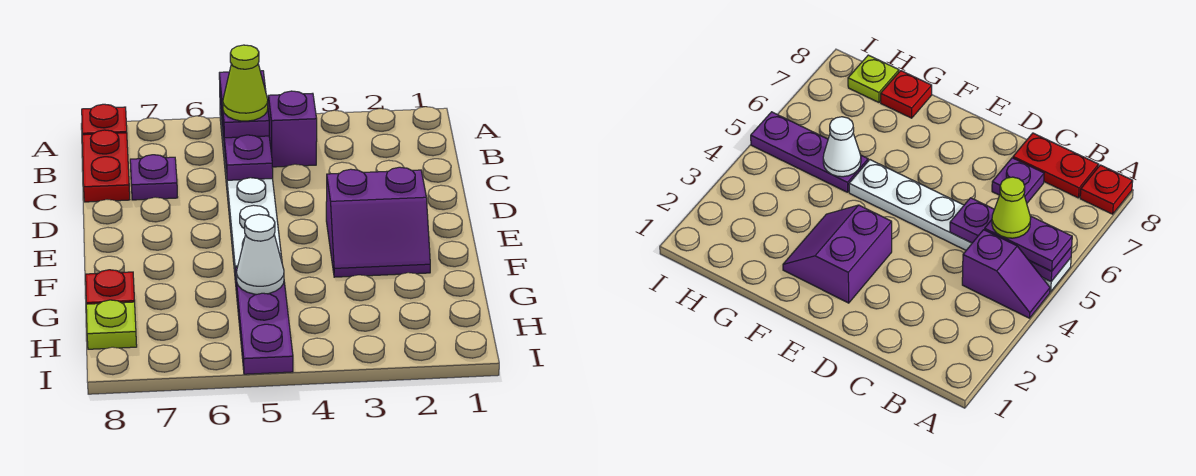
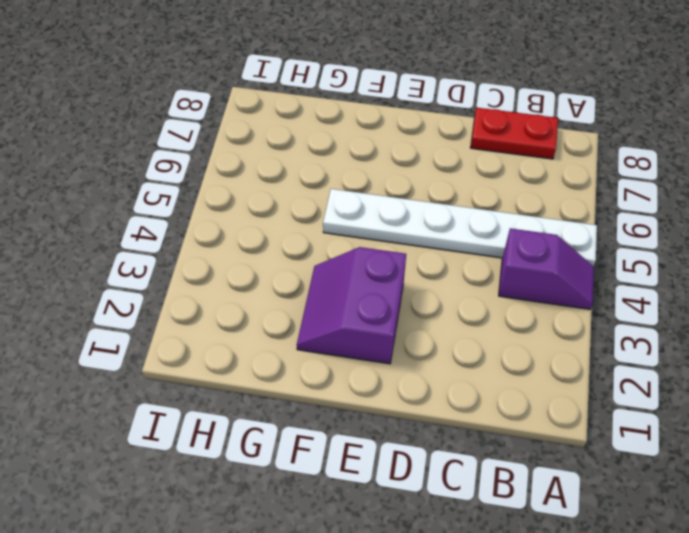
none -> red plate A8 level 1
none -> purple plate C7 level 1
none -> purple plate G5:I5 level 1

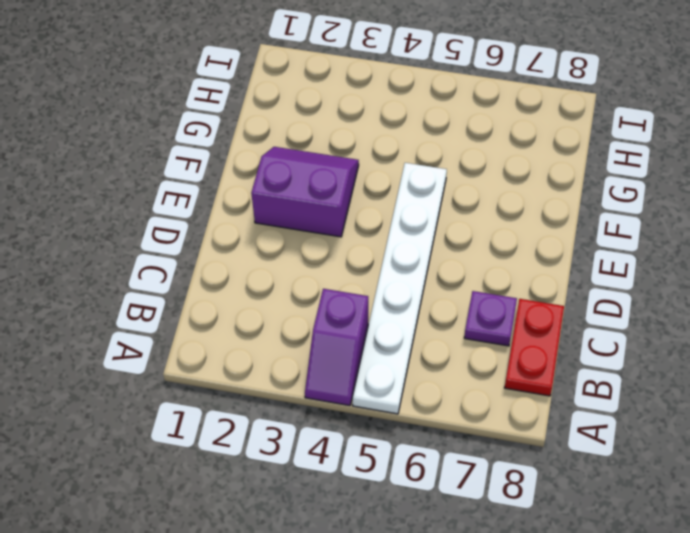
none -> red plate A8 level 1
none -> purple plate G5:I5 level 1
none -> red plate G8 level 1

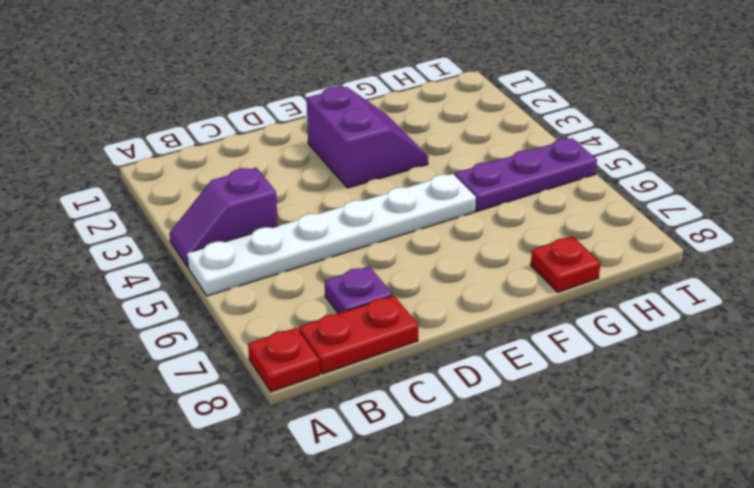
none -> lime plate H8 level 1
none -> purple plate A5:C5 level 2
none -> white cone G5 level 2

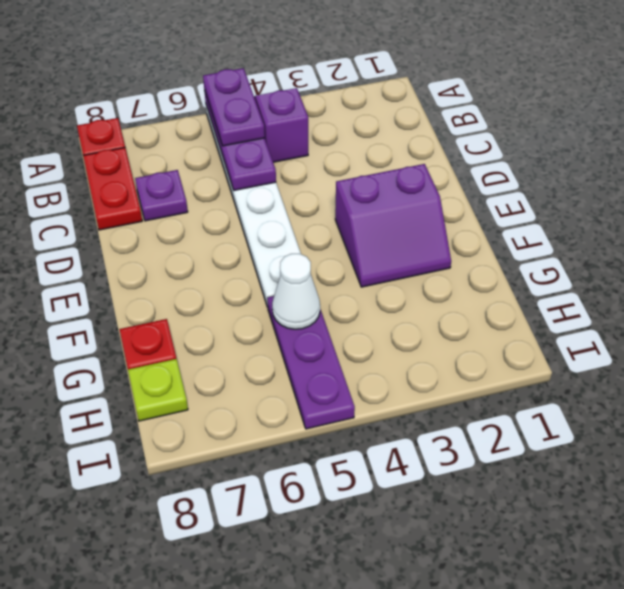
none -> lime cone B5 level 4

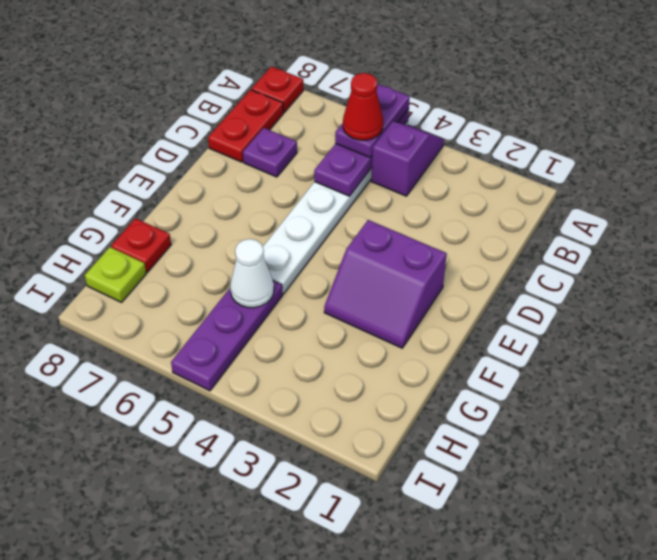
red cone B5 level 4 -> lime cone B5 level 4

